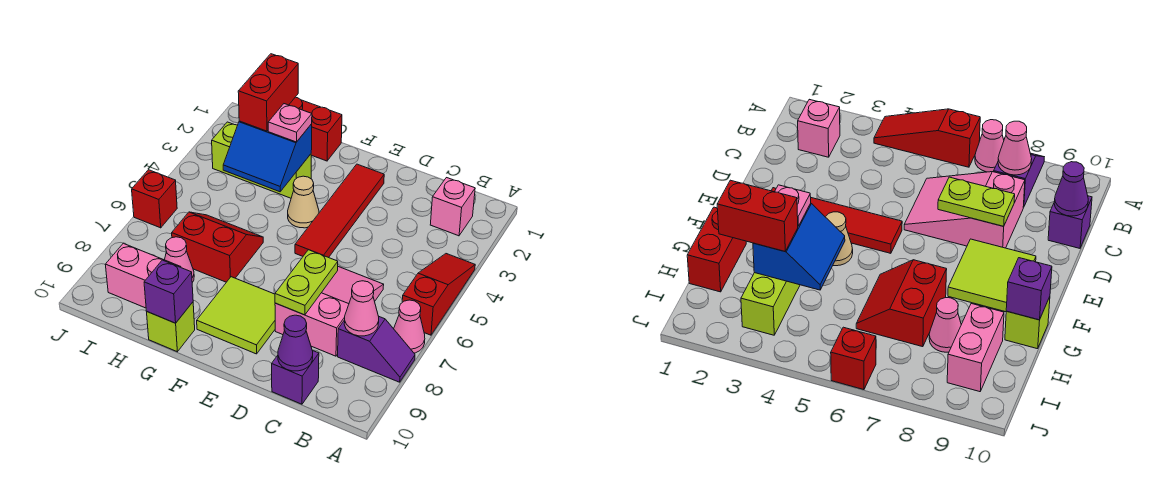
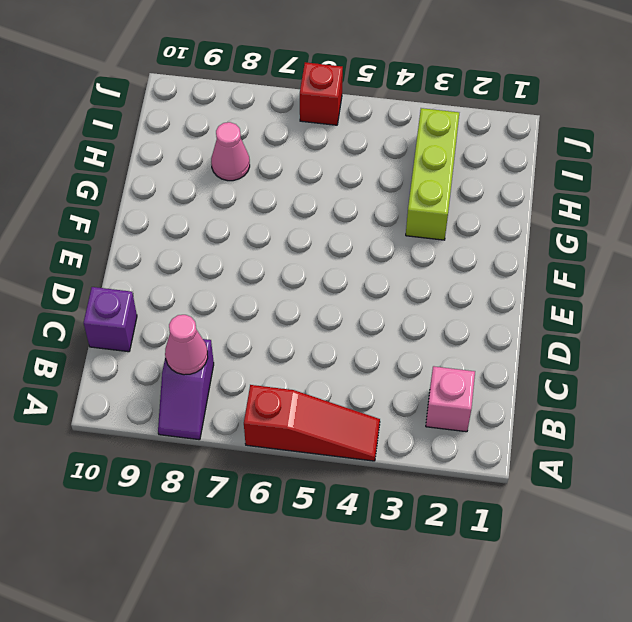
none -> pink cone A7 level 1
none -> pink slope C6:D8 level 1 top 8
none -> red tile E2:E5 level 1

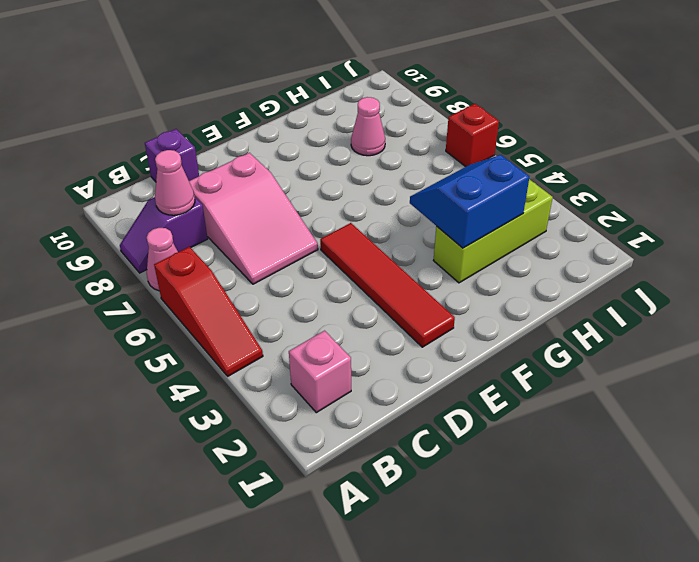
none -> lime tile E8:F9 level 1
none -> tan cone F4 level 1
none -> red brick G1:H1 level 1

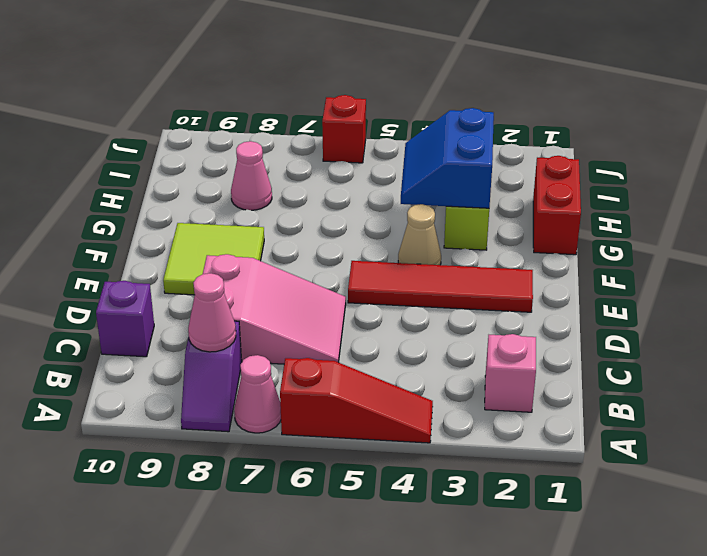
none -> red slope G6:H7 level 1 top 7
none -> lime brick G10 level 1
none -> pink brick H9:I9 level 1

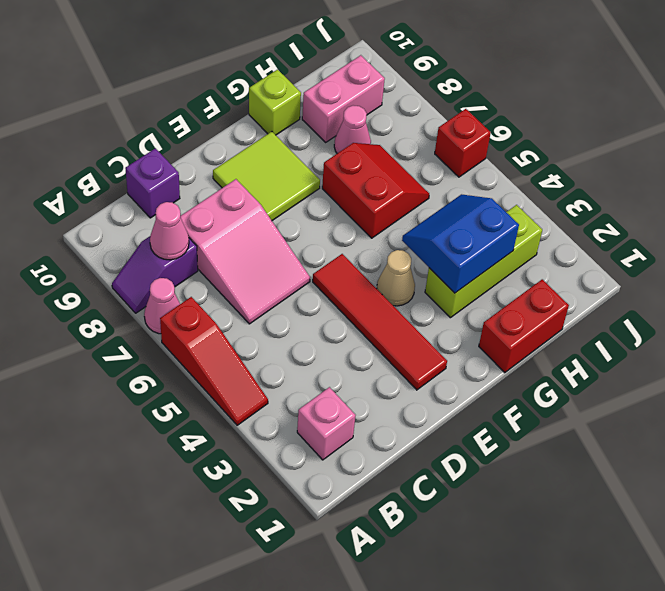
red slope G6:H7 level 1 top G -> red slope G6:H7 level 1 top 7
none -> purple cone C10 level 2
none -> lime plate D7:D8 level 2
none -> purple brick G10 level 2

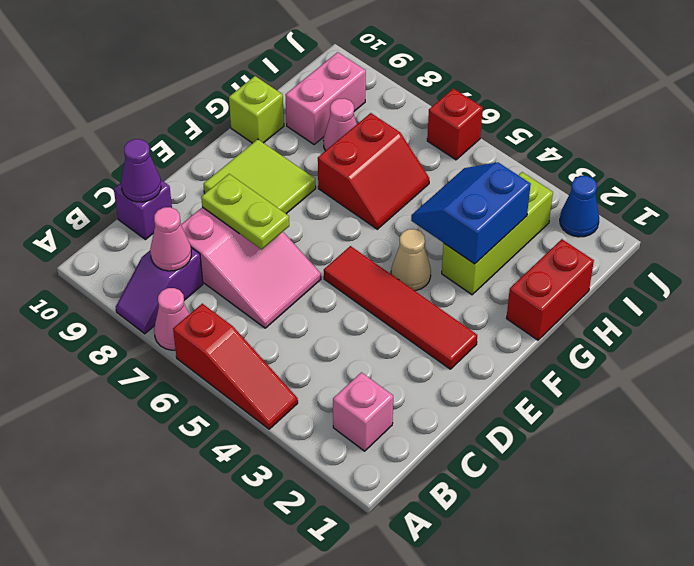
blue cone J2 level 1 -> none
none -> purple brick G10 level 2
none -> pink plate G3 level 3
none -> red brick H2:H3 level 3

